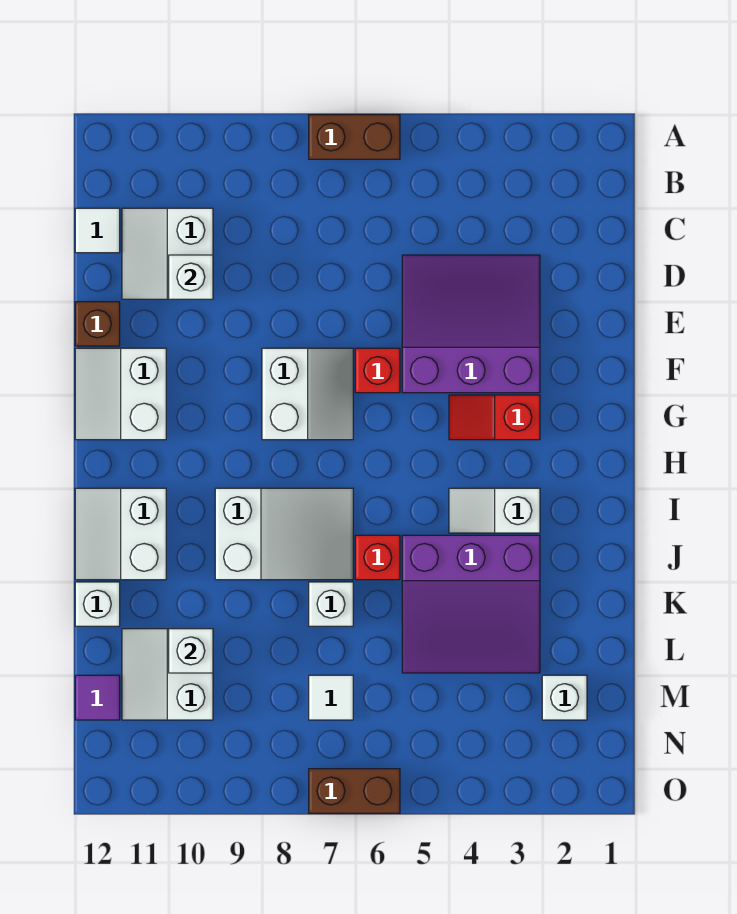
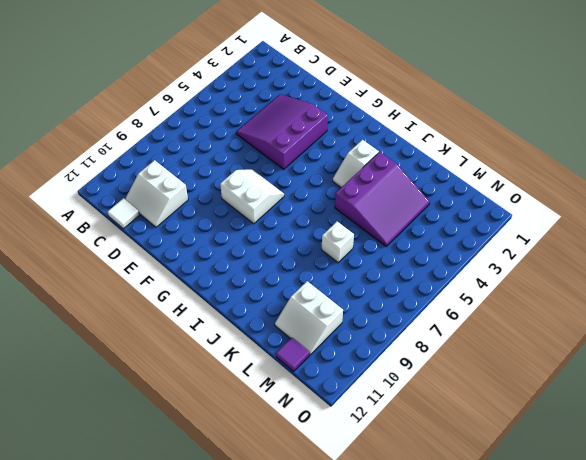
none -> brown brick A6:A7 level 1
none -> brown brick E12 level 1
none -> red brick F6 level 1

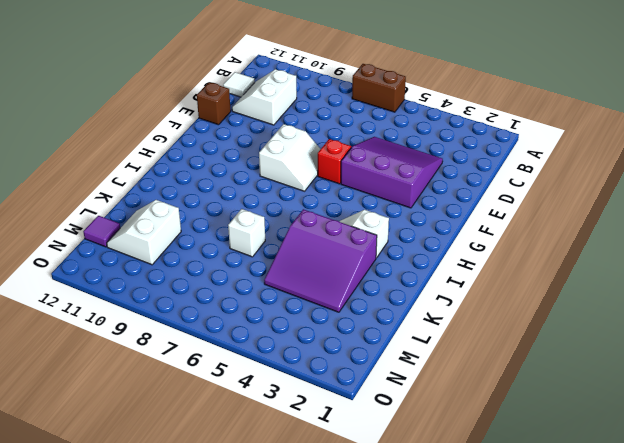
none -> white slope F11:G12 level 1 top 11
none -> red slope G3:G4 level 1 top 3
none -> white slope I7:J9 level 1 top 9

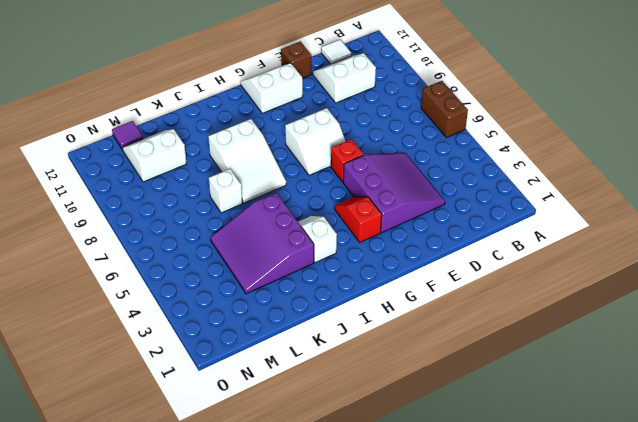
none -> white slope I11:J12 level 1 top 11
none -> red brick J6 level 1
none -> white brick K12 level 1

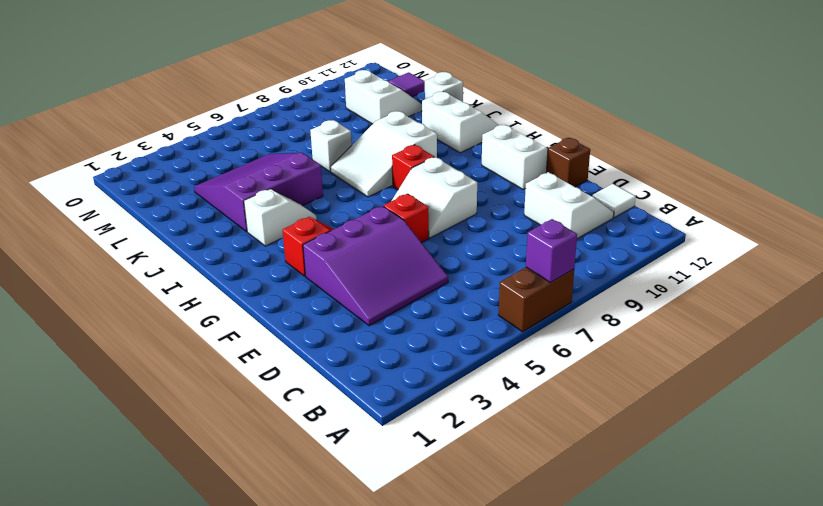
purple brick A7 level 2 -> none
red brick H8 level 1 -> red brick J6 level 1
none -> white brick M2 level 1
none -> white tile M7 level 1
none -> brown brick O6:O7 level 1

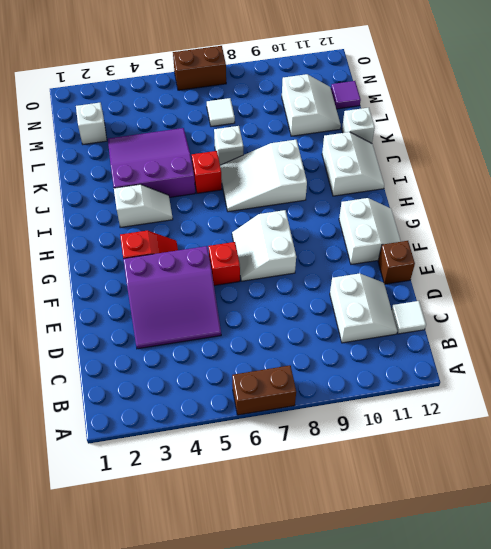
none -> white brick D10 level 2
none -> white brick L10 level 2

